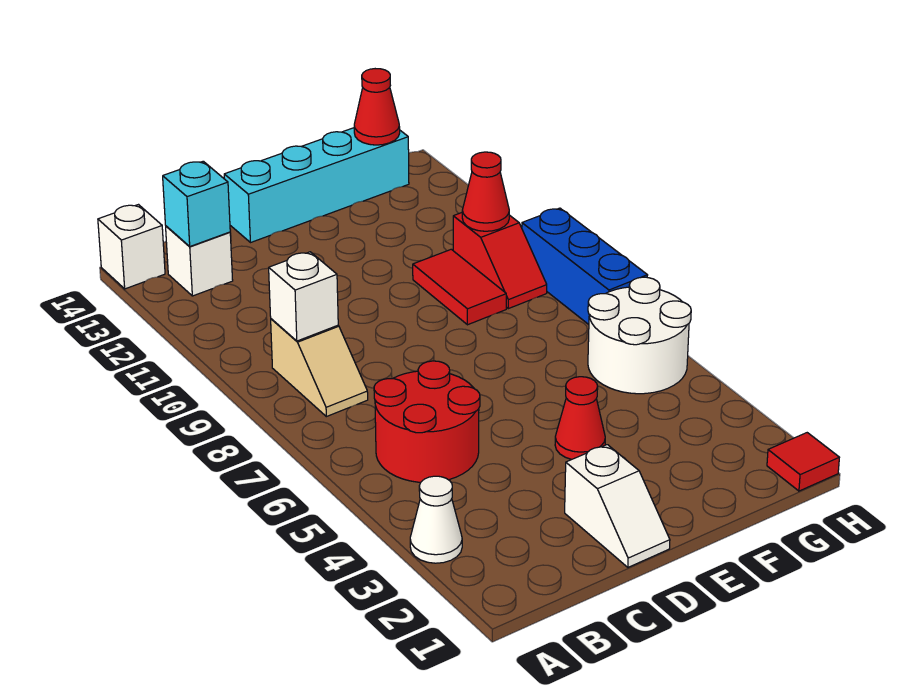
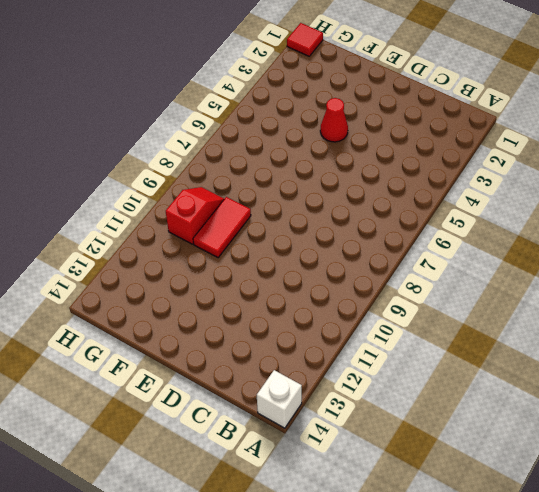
none -> white cone A3 level 1
none -> red round brick B5:C6 level 1
none -> tan slope B8:B9 level 1 top 9

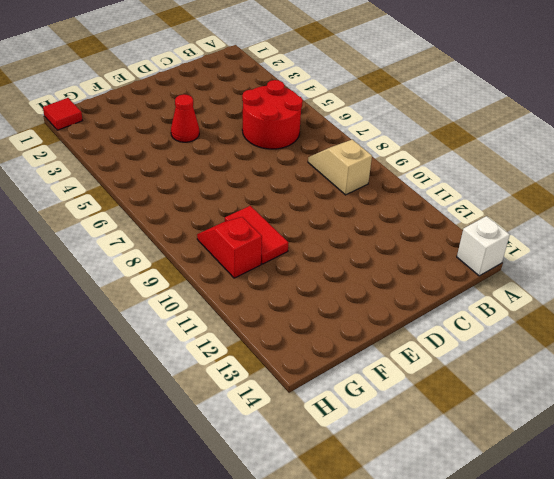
none -> white cone A3 level 1
none -> white brick B13 level 1
none -> white slope D1:D2 level 1 top 2

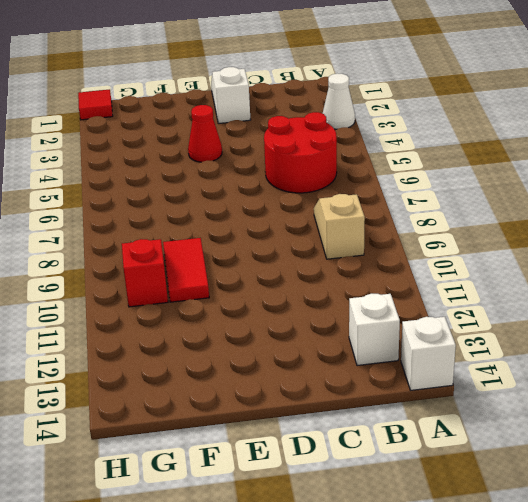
none -> cyan brick D14:G14 level 1
none -> white round brick G5:H6 level 1
none -> blue brick H7:H9 level 1

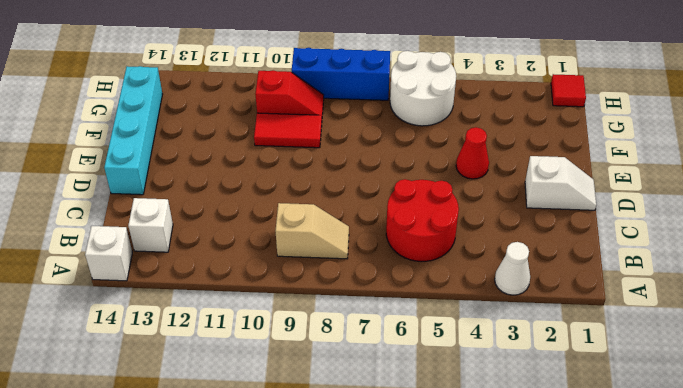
none -> white brick B9 level 2
none -> cyan brick B13 level 2
none -> red cone G10 level 2

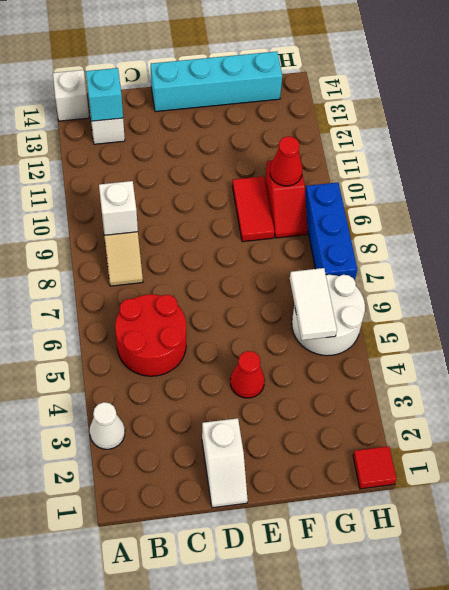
white tile G5:G6 level 2 -> none
none -> red cone G14 level 2

